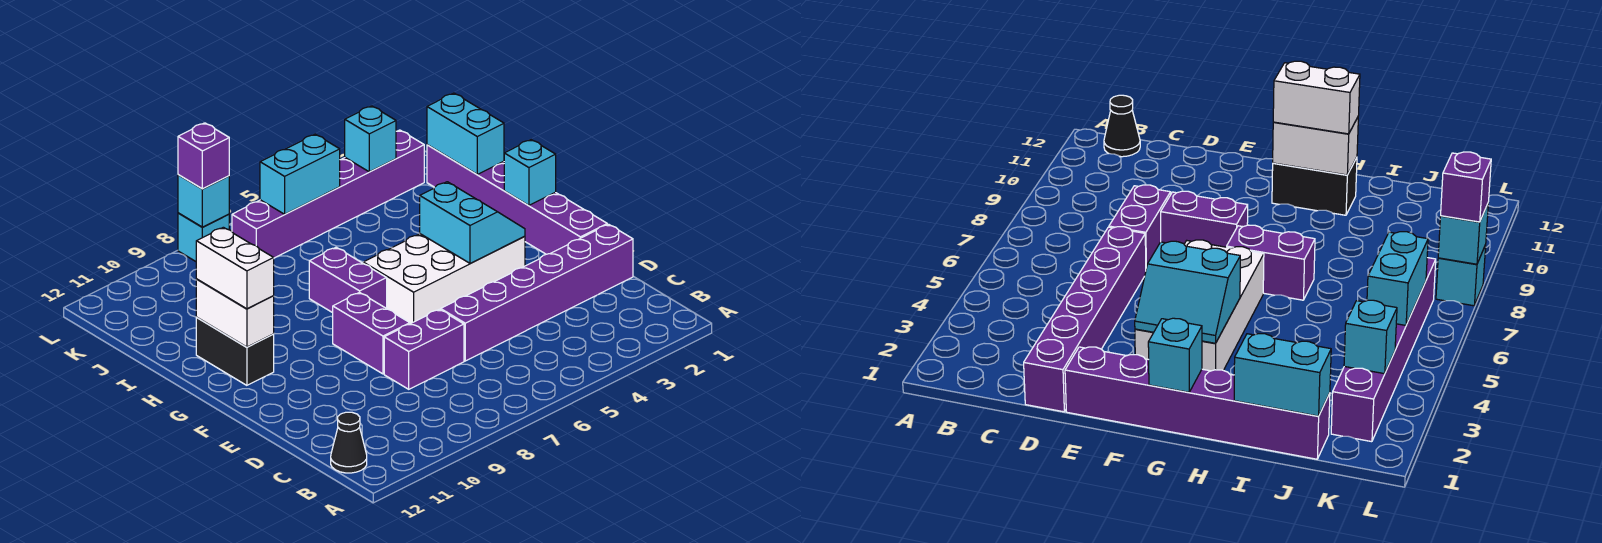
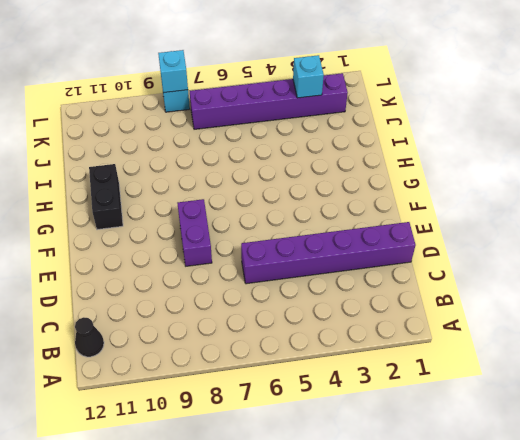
none -> purple brick D7:D8 level 1
none -> purple brick E1:J1 level 1
none -> white brick F3:G6 level 1

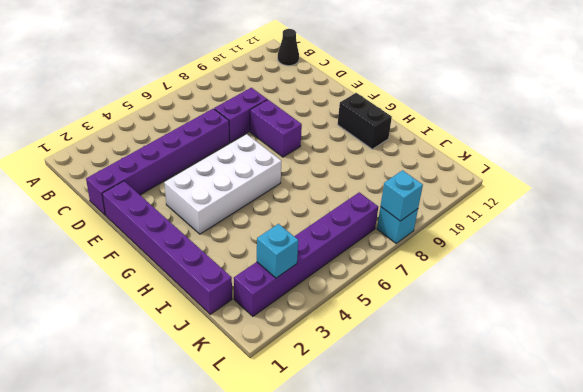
none -> purple brick G7:H7 level 1
none -> cyan slope F3:G4 level 2 top 4
none -> cyan brick G1 level 2

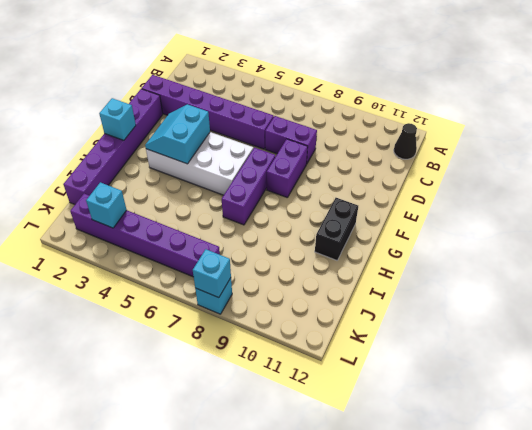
purple brick F7:H7 level 1 -> purple brick G7:H7 level 1
none -> white brick G11:H11 level 2
none -> cyan brick I1:J1 level 2
none -> cyan brick K5:K6 level 2

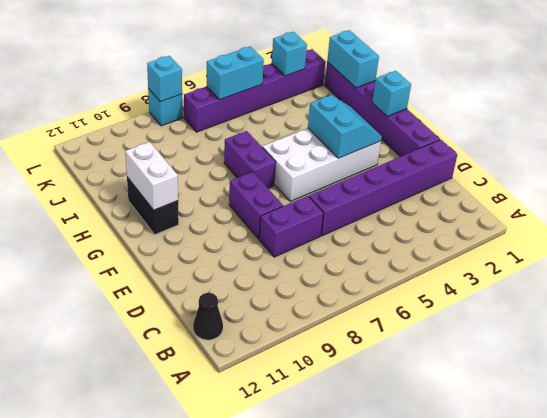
none -> white brick G11:H11 level 3
none -> purple brick L8 level 3

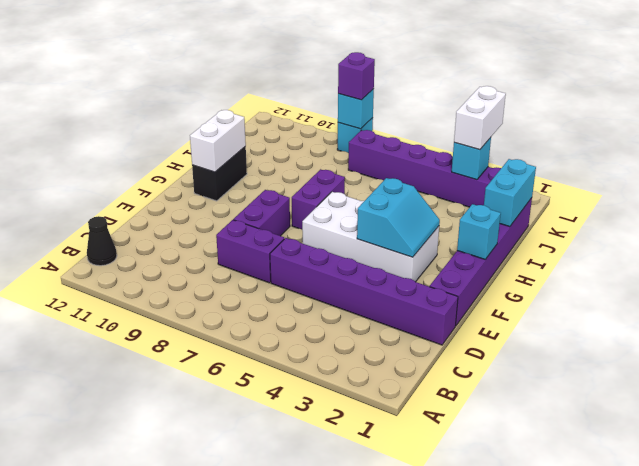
white brick K3:L3 level 3 -> white brick G11:H11 level 3
none -> cyan brick K5:K6 level 2

